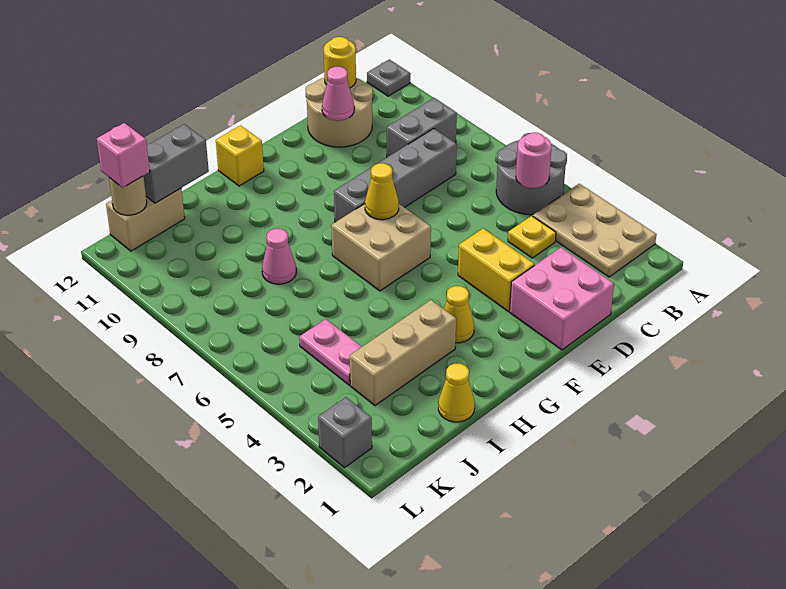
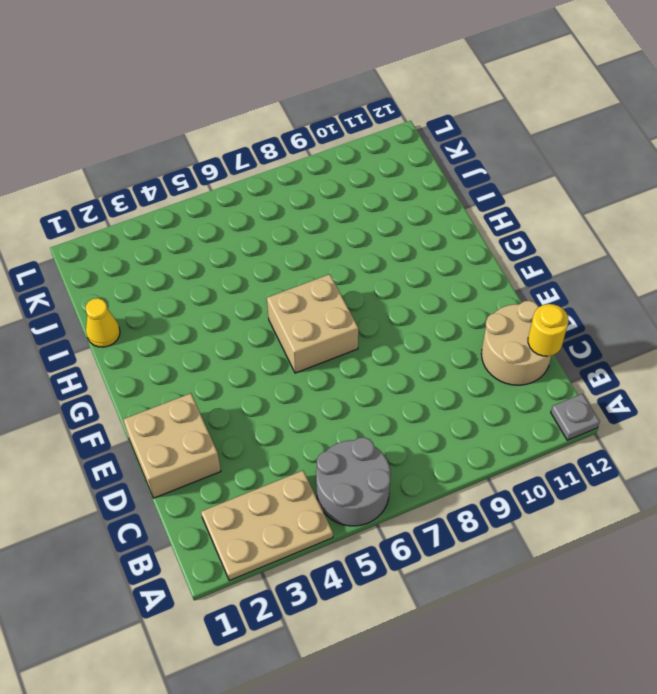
tan brick D1:E2 level 1 -> pink brick D1:E2 level 1
none -> grey brick B9:C9 level 1
none -> yellow plate C4 level 1
none -> grey brick C8:F8 level 1

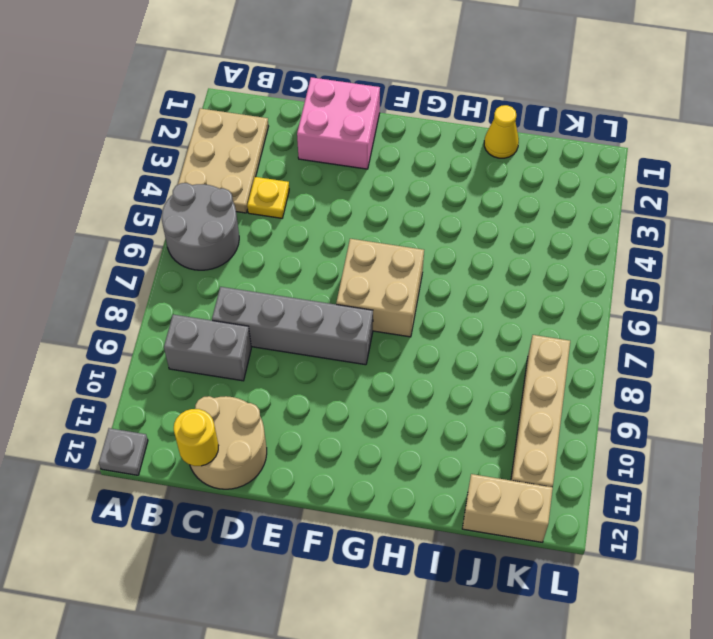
tan brick K8:K11 level 1 -> none
none -> yellow brick E3:E4 level 1
none -> yellow cone G3 level 1
none -> yellow brick G12 level 1

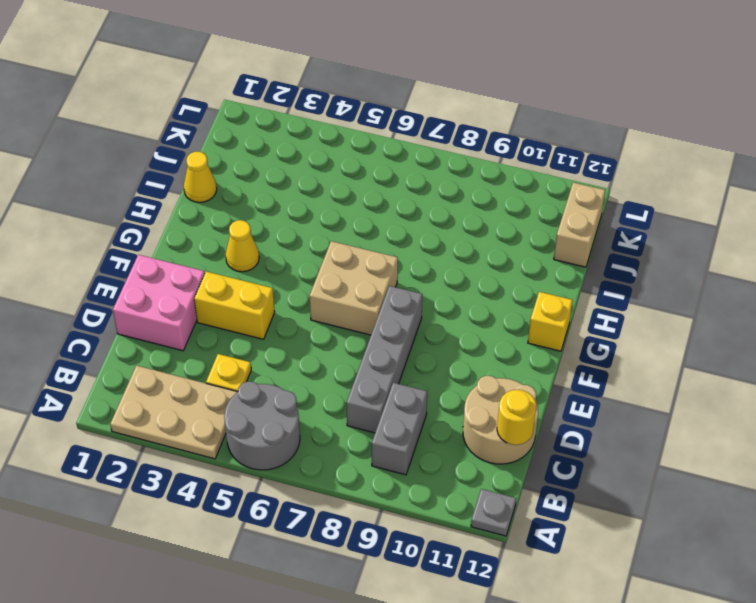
none -> tan brick H3:J3 level 1
none -> pink cone I8 level 1
none -> pink plate J4:J5 level 1

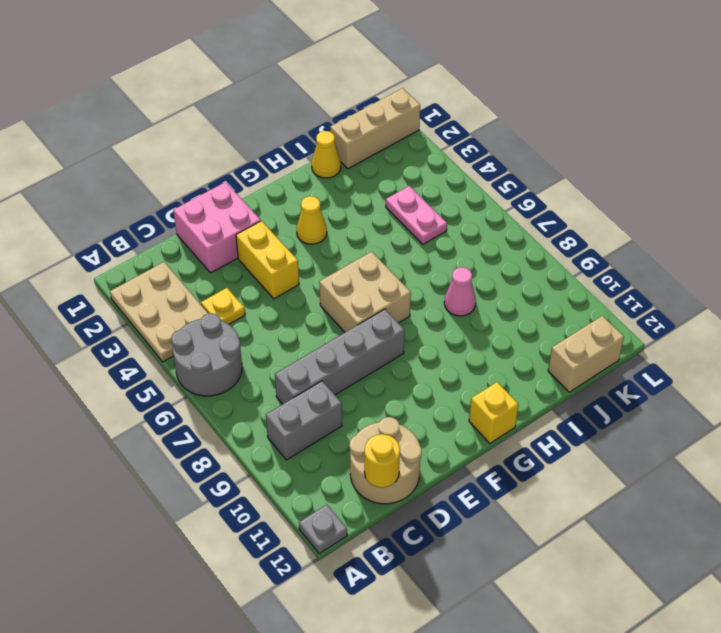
tan brick J1:L1 level 1 -> tan brick H3:J3 level 1
none -> grey brick L2 level 1
none -> pink round brick B5 level 2
none -> pink cone D11 level 2

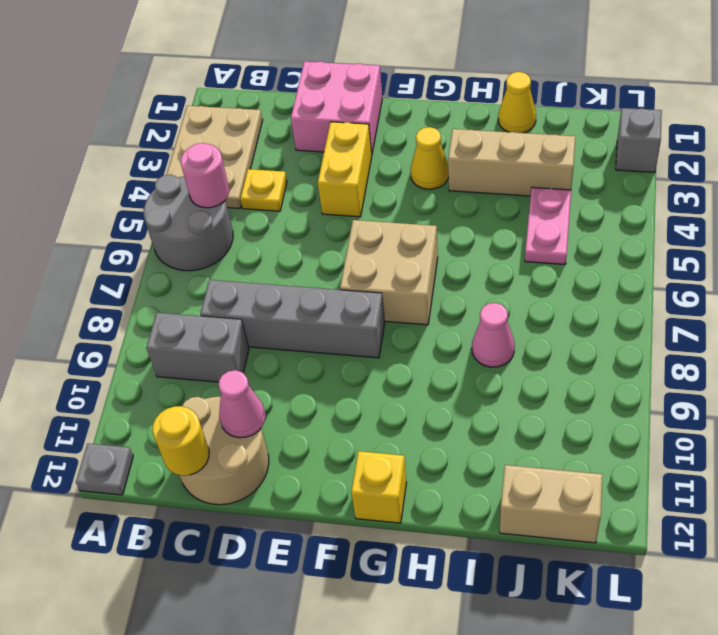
none -> yellow cone F7 level 2
none -> grey brick I12:J12 level 2
none -> tan round brick K12 level 2

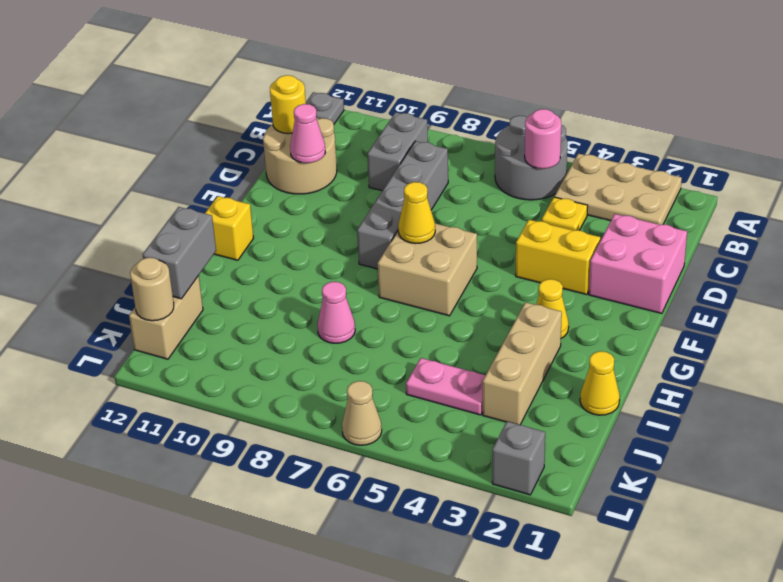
tan cone L6 level 1 -> none
none -> pink brick K12 level 3

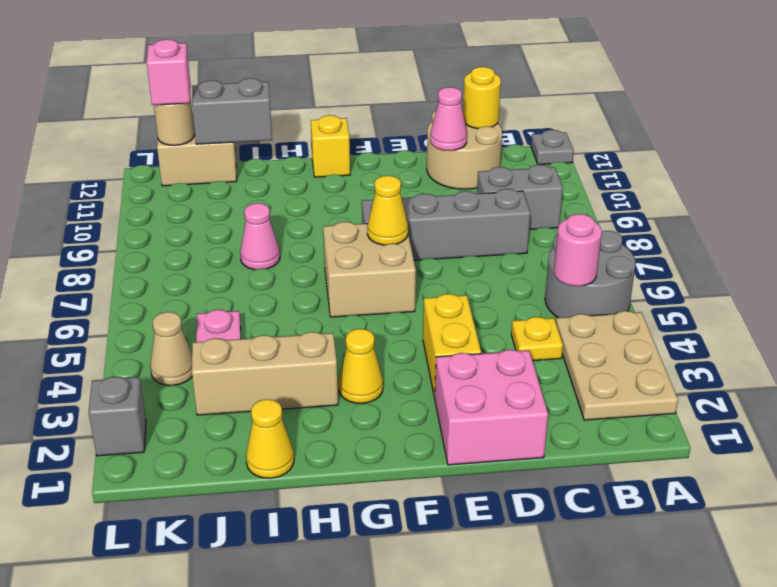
tan cone K4 level 1 -> none

